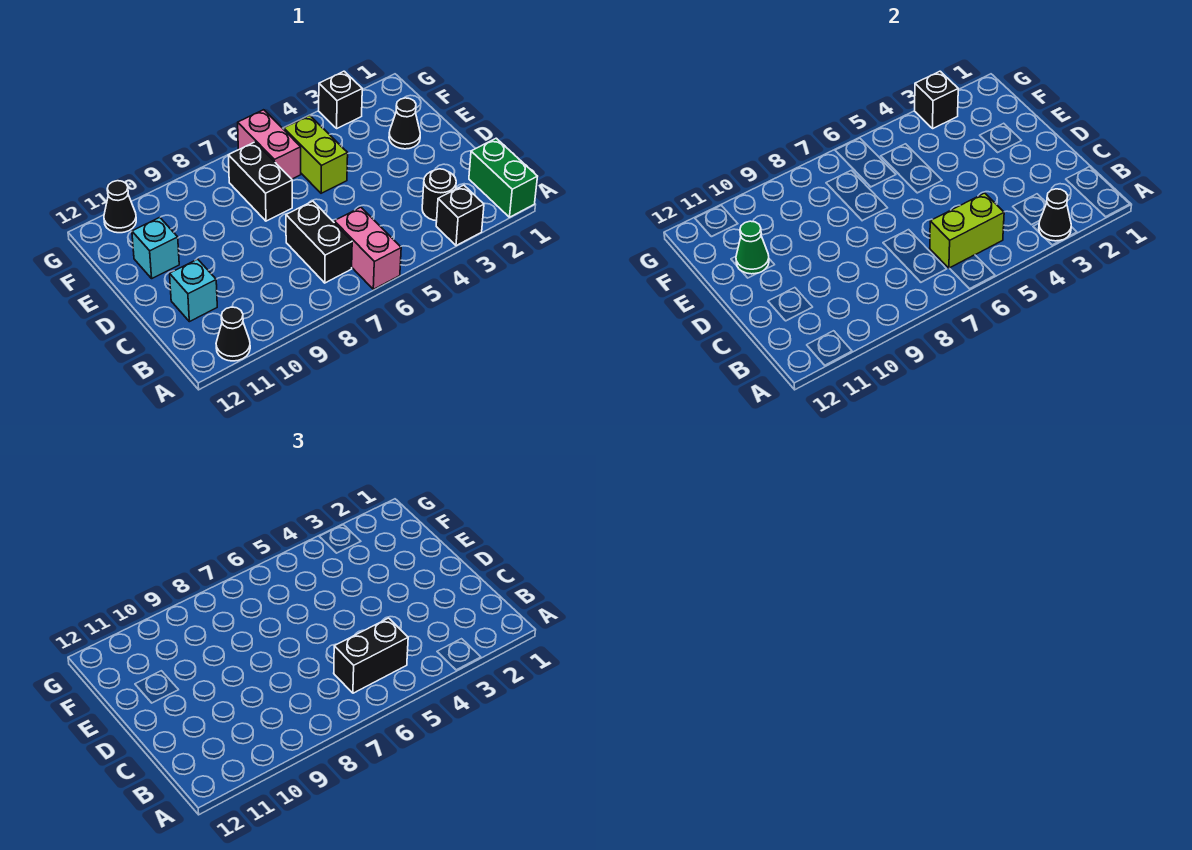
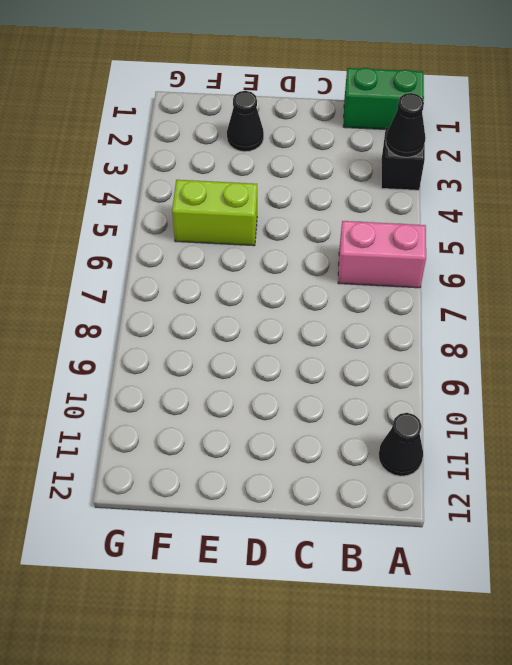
none -> black round brick B3 level 1
none -> black brick B7:C7 level 1
none -> cyan brick C11 level 1

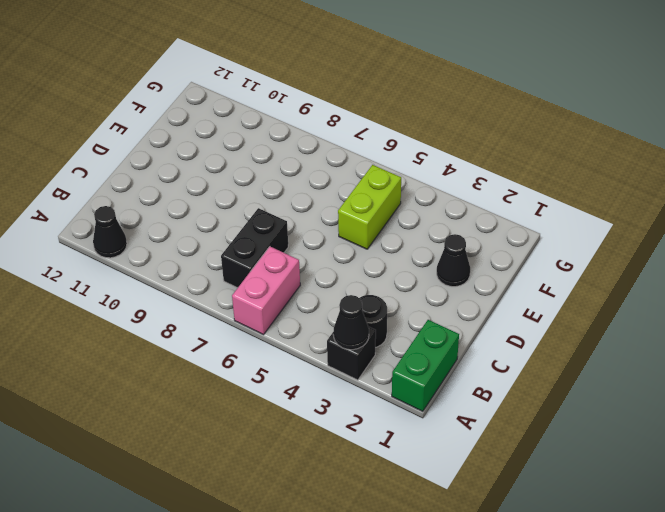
none -> cyan brick C11 level 1
none -> black brick E7:F7 level 1
none -> cyan brick E11 level 1

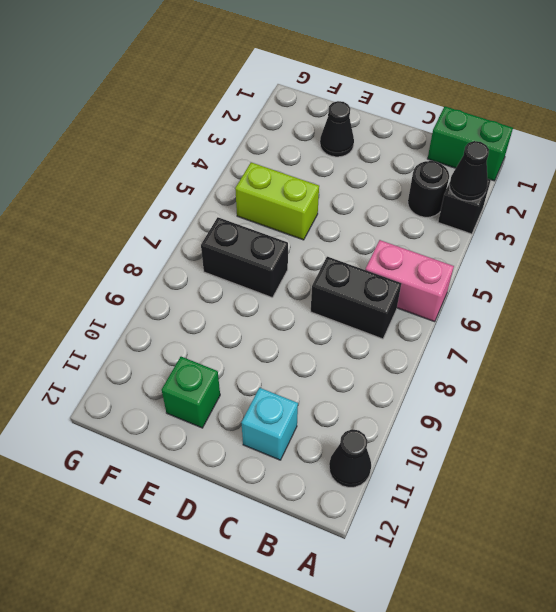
green brick E11 level 1 -> cyan brick E11 level 1
none -> pink brick F6:G6 level 1
none -> black brick G3 level 1
none -> black cone G11 level 1

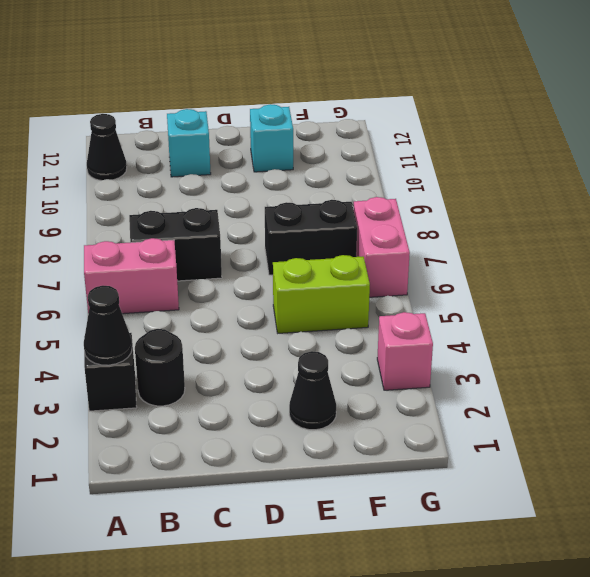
pink brick G3 level 1 -> black brick G3 level 1
pink brick G6:G7 level 1 -> pink brick F6:G6 level 1
none -> green brick A1:B1 level 1
none -> black cone G11 level 1
none -> lime brick B5:B6 level 2

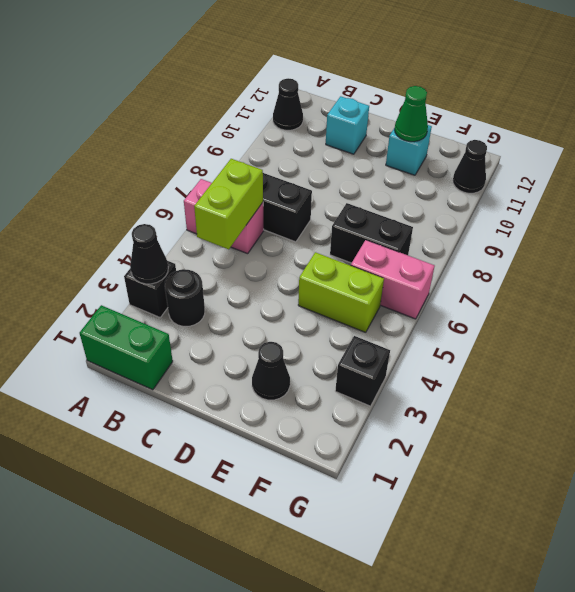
none -> black brick G3 level 2
none -> black brick B5:B6 level 3

